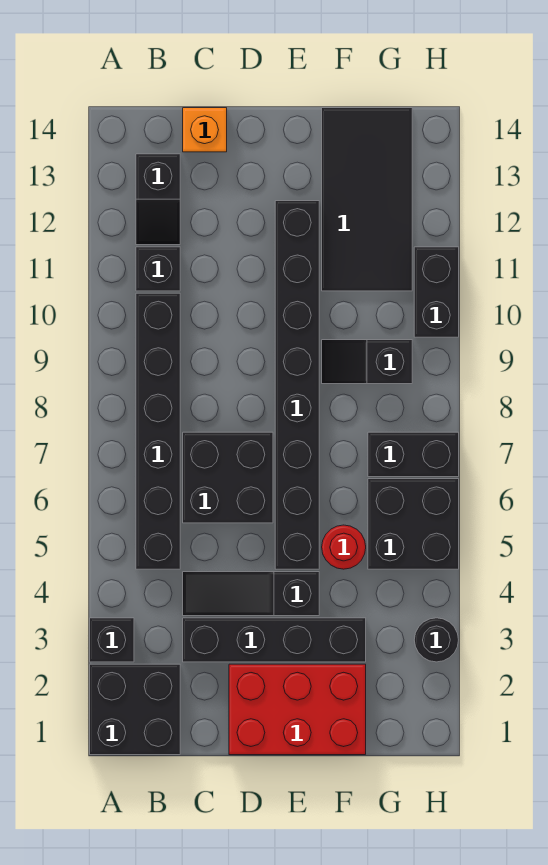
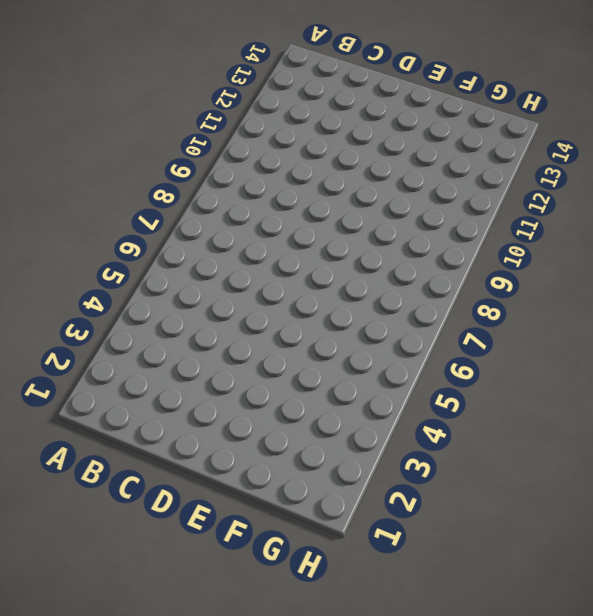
none -> black brick A1:B2 level 1
none -> black brick A3 level 1
none -> black brick B5:B10 level 1

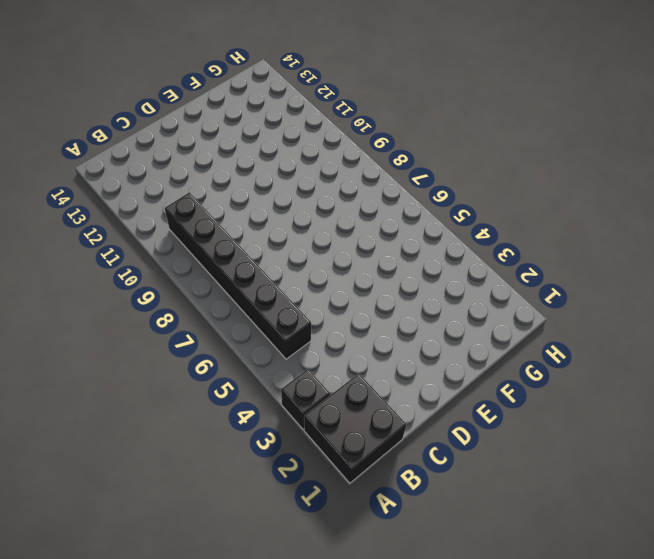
none -> black brick B11 level 1
none -> black slope B12:B13 level 1 top 13
none -> black brick C3:F3 level 1

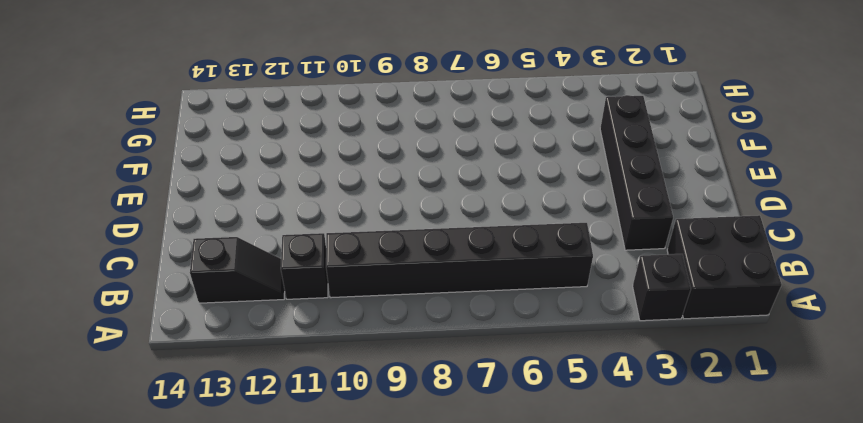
none -> black slope C4:E4 level 1 top E
none -> black brick C6:D7 level 1
none -> orange brick C14 level 1

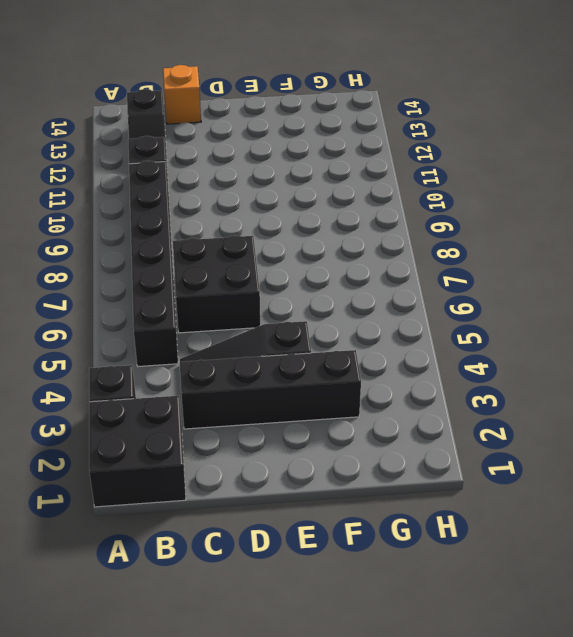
none -> red brick D1:F2 level 1
none -> black brick E5:E12 level 1
none -> red round brick F5 level 1

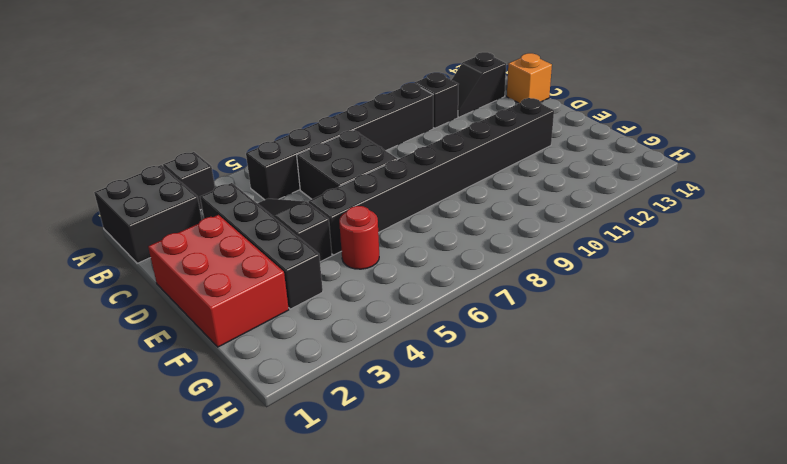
none -> black slope F9:G9 level 1 top G
none -> black tile F11:G14 level 1
none -> black brick G5:H6 level 1

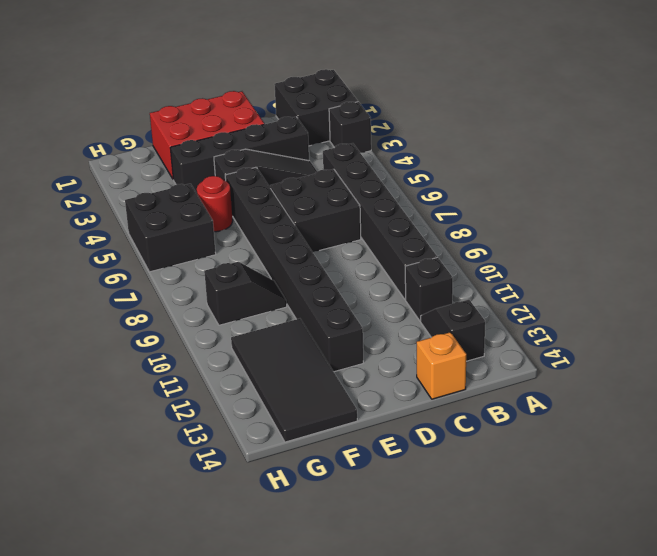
none -> black brick G7:H7 level 1
none -> black round brick H3 level 1
none -> black brick H10:H11 level 1

